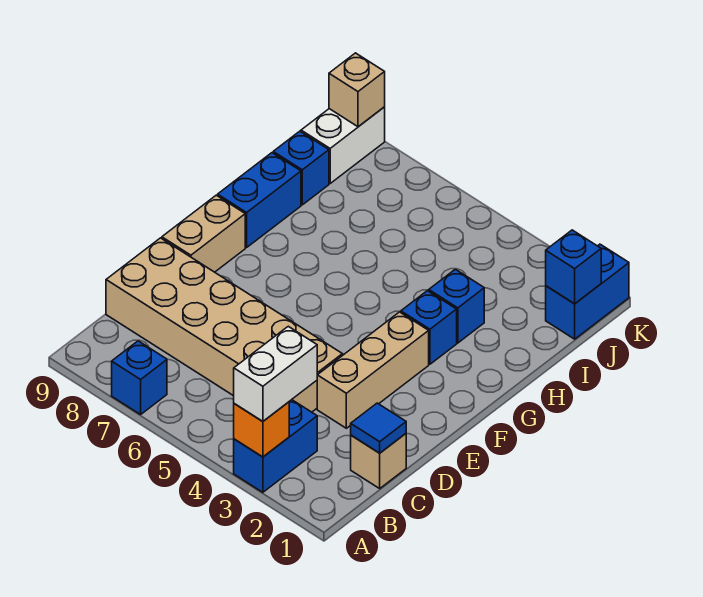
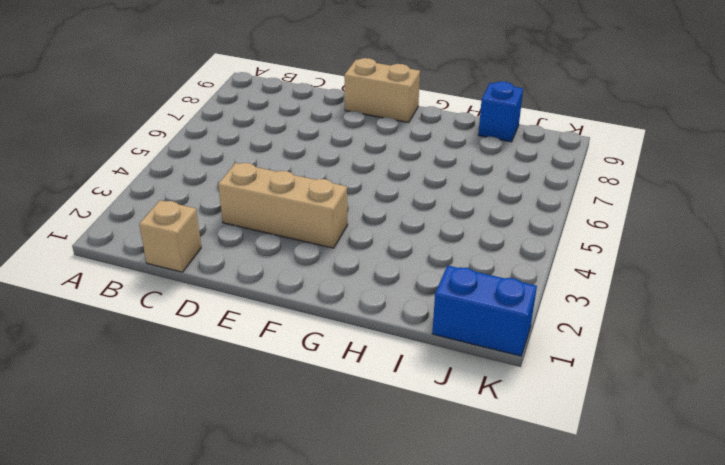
none -> blue brick A3:B3 level 1
none -> blue brick A7 level 1
none -> tan brick C4:D9 level 1

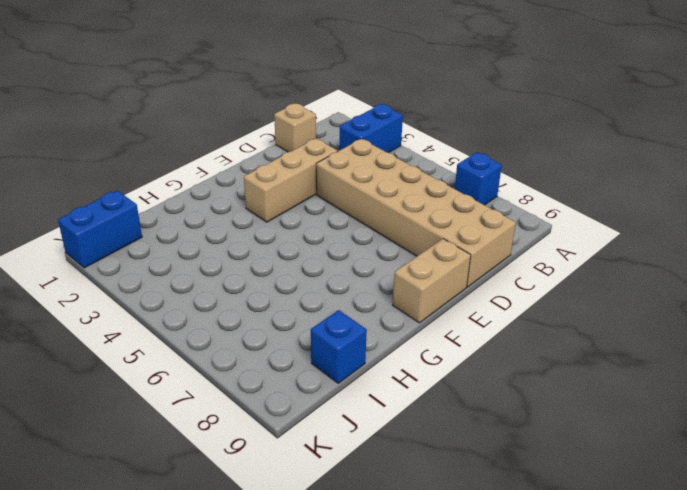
none -> blue brick G3 level 1
none -> blue brick G9:H9 level 1
none -> blue brick H3 level 1

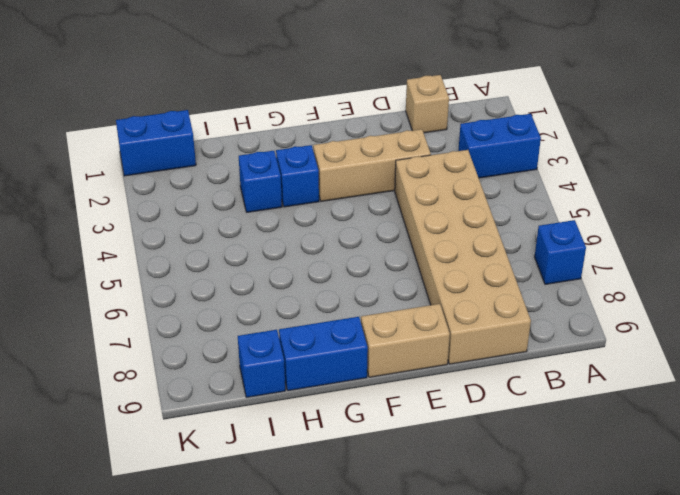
none -> white brick J9:K9 level 1
none -> orange brick A3 level 2
none -> blue tile C1 level 2

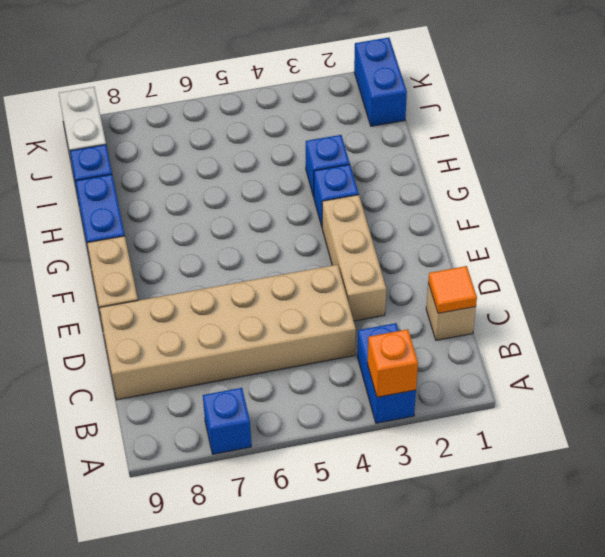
orange tile C1 level 2 -> blue tile C1 level 2
none -> blue brick J1 level 2
none -> tan brick K9 level 2
none -> white brick A3:B3 level 3

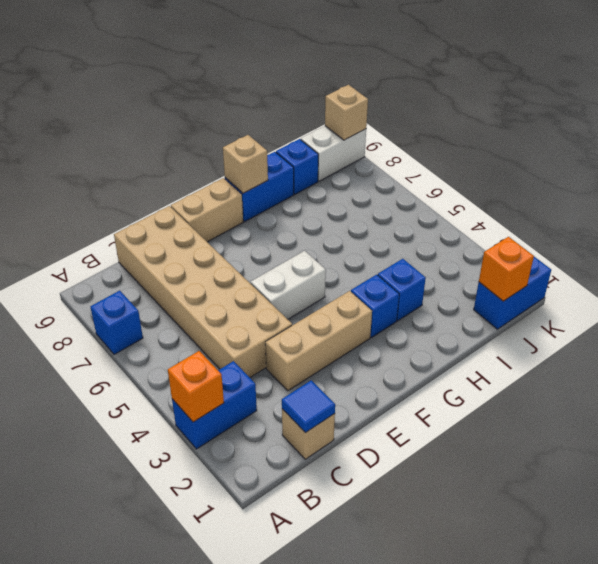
white brick E5:F5 level 1 -> white brick A3:B3 level 3
tan brick G9 level 2 -> none
orange brick J1 level 2 -> blue brick J1 level 2

